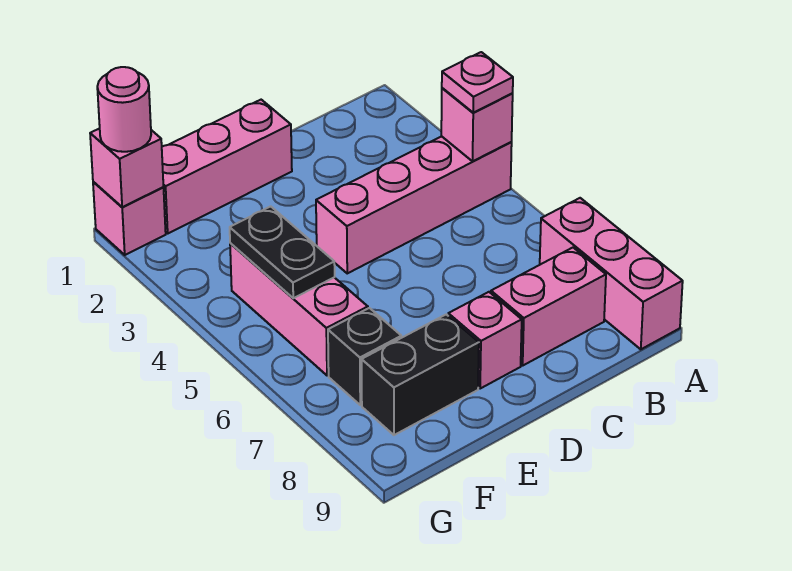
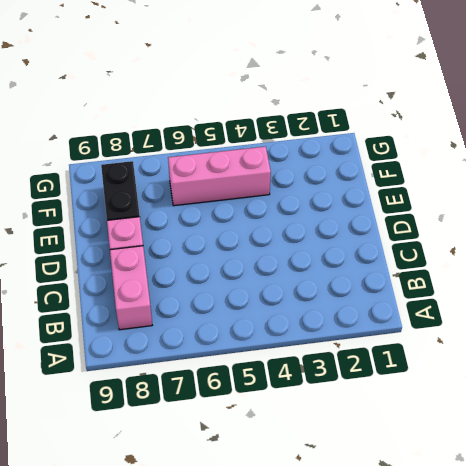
none -> pink brick A4:D4 level 1
none -> pink brick A7:A9 level 1
none -> pink brick D1:F1 level 1

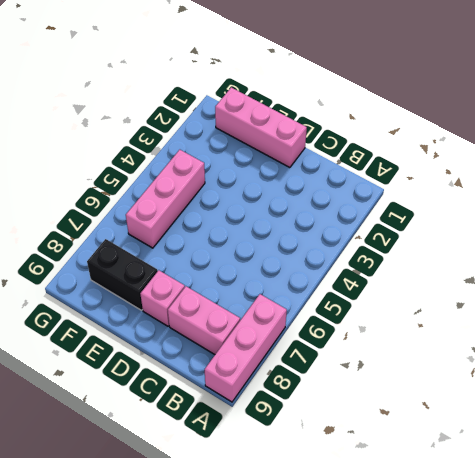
none -> pink brick A4:D4 level 1
none -> black brick F7 level 1
none -> pink brick G1 level 1

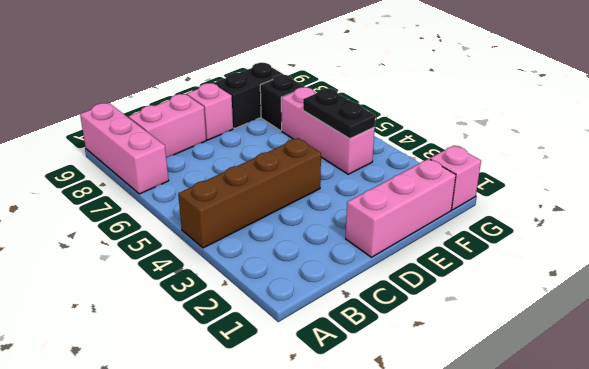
brown brick A4:D4 level 1 -> pink brick A4:D4 level 1
none -> pink brick A4 level 2
none -> pink brick G1 level 2
none -> pink plate A4 level 3

